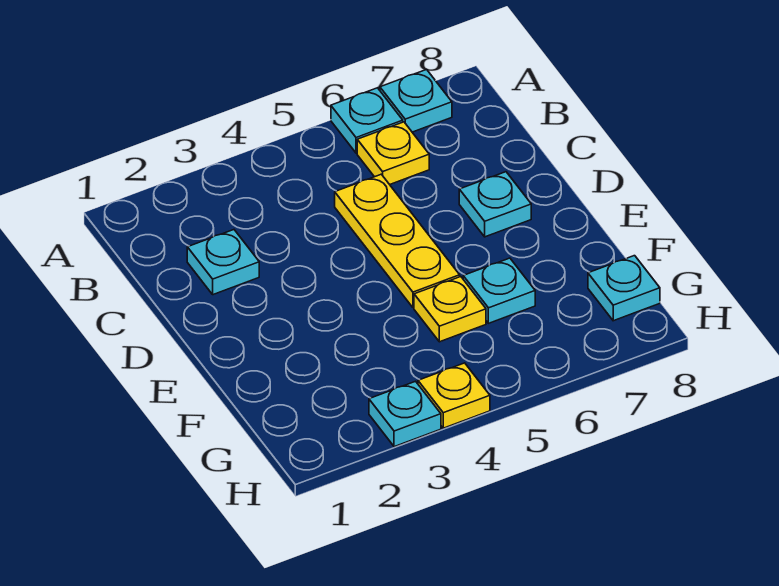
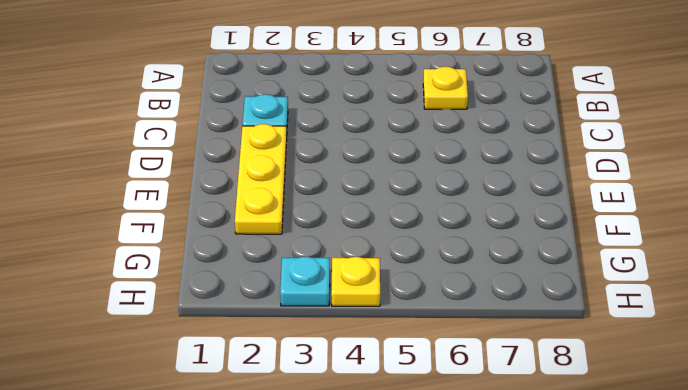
yellow plate D2:F2 level 1 -> yellow plate C5:E5 level 1
none -> cyan plate A6 level 1
none -> cyan plate A7 level 1

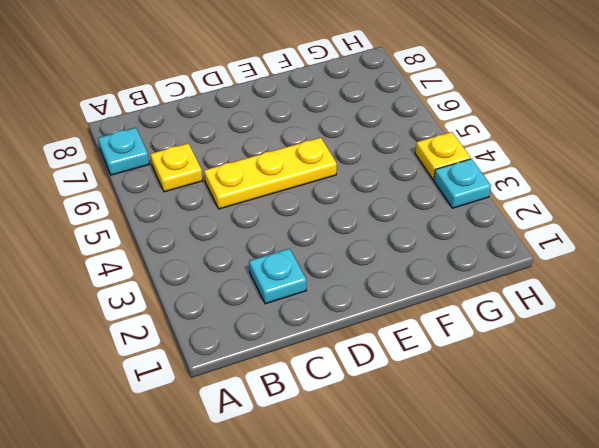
none -> cyan plate A6 level 1
none -> cyan plate D7 level 1

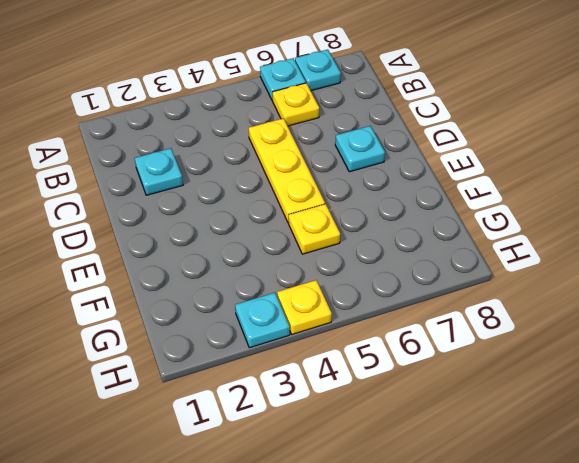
none -> cyan plate F6 level 1
none -> cyan plate G8 level 1

